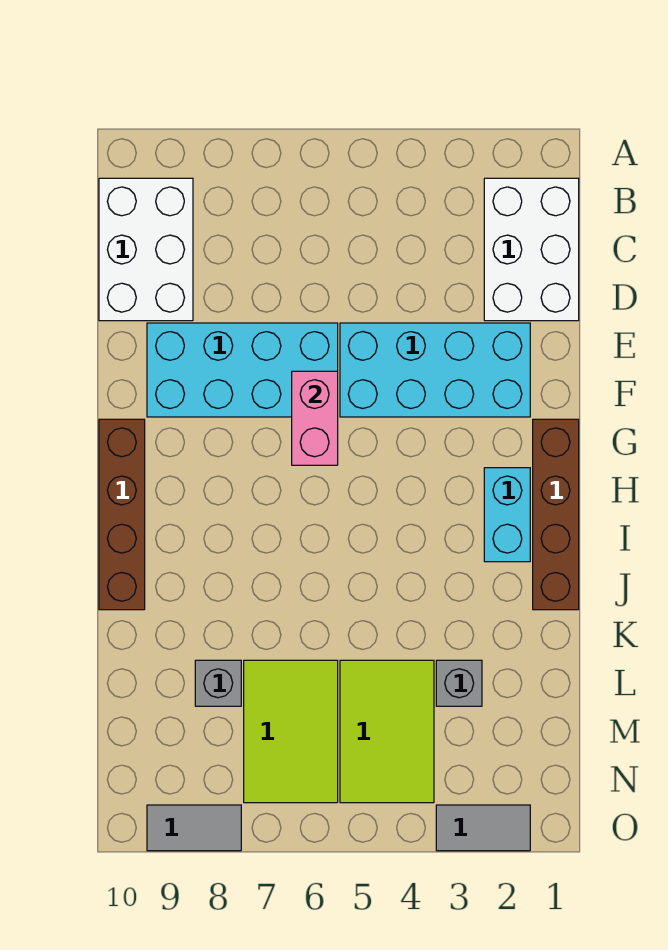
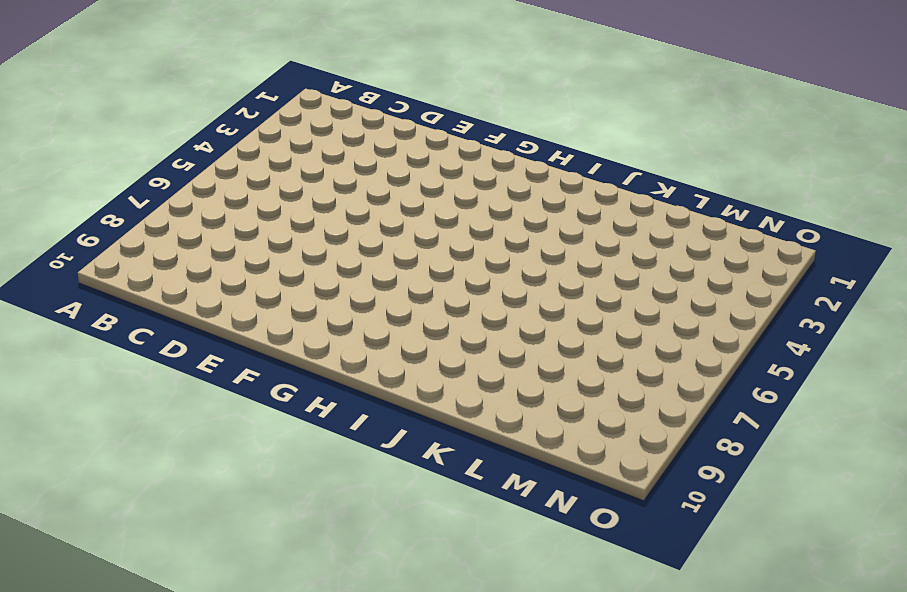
none -> white brick B1:D2 level 1
none -> white brick B9:D10 level 1
none -> cyan brick E2:F5 level 1

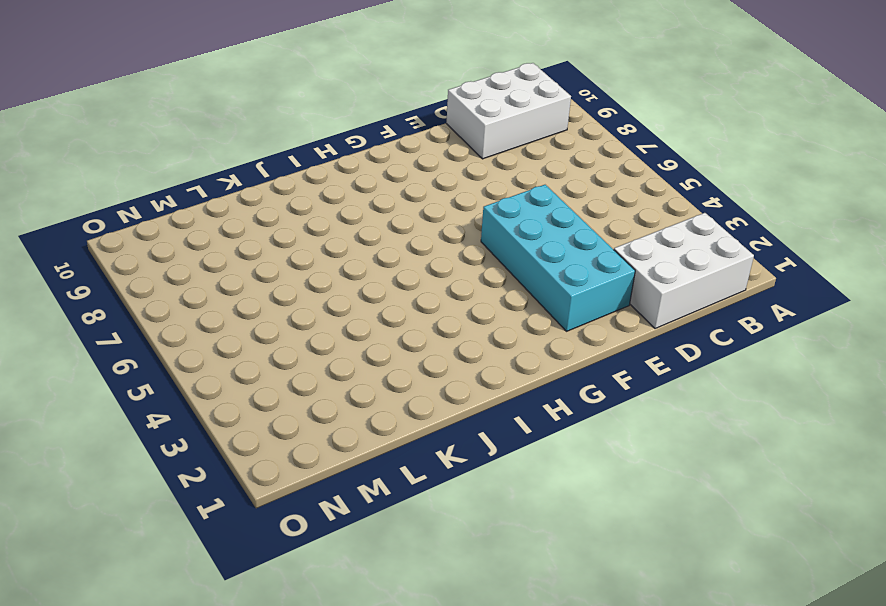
none -> cyan brick E6:F9 level 1
none -> brown brick G1:J1 level 1
none -> brown brick G10:J10 level 1

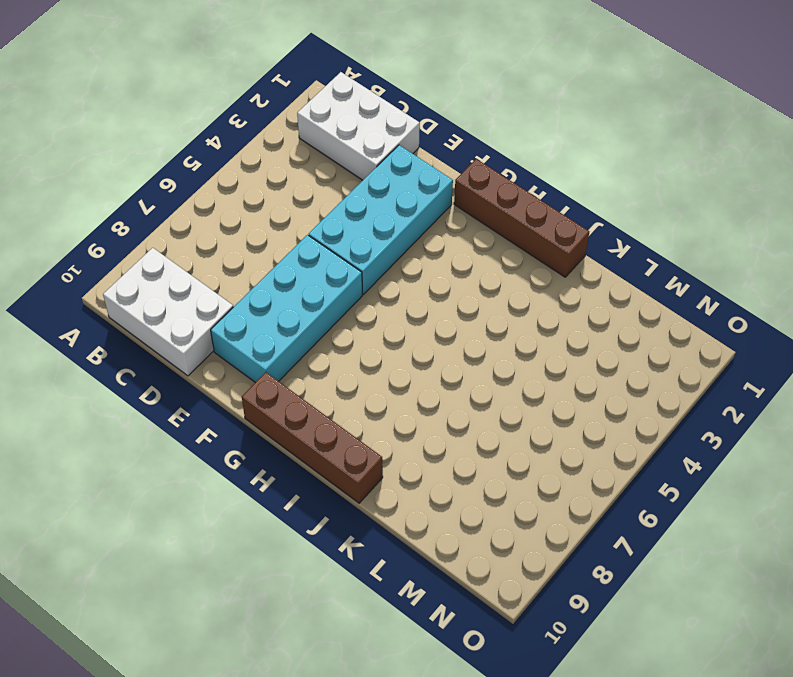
none -> cyan brick H2:I2 level 1
none -> grey brick L3 level 1
none -> lime tile L4:N5 level 1

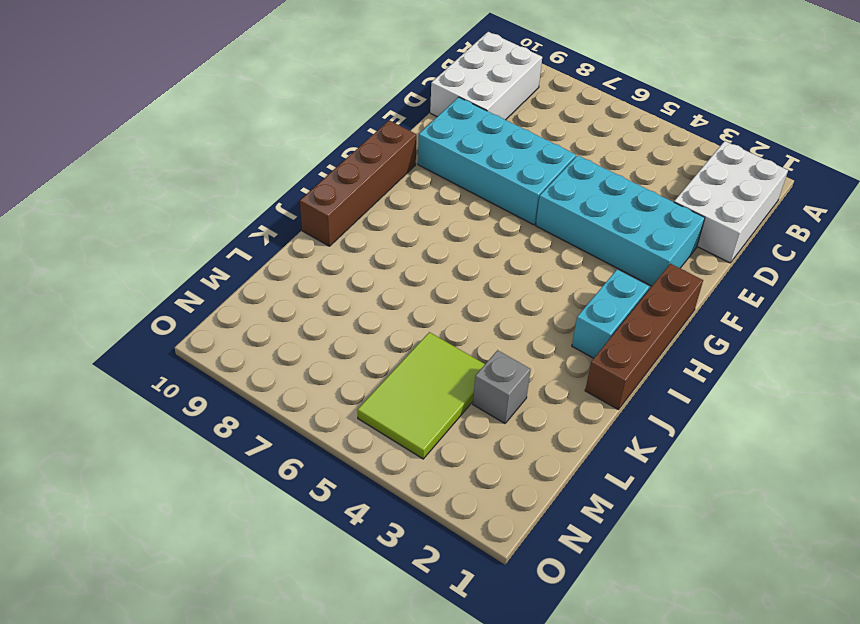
none -> lime tile L6:N7 level 1
none -> grey brick L8 level 1
none -> grey tile O2:O3 level 1

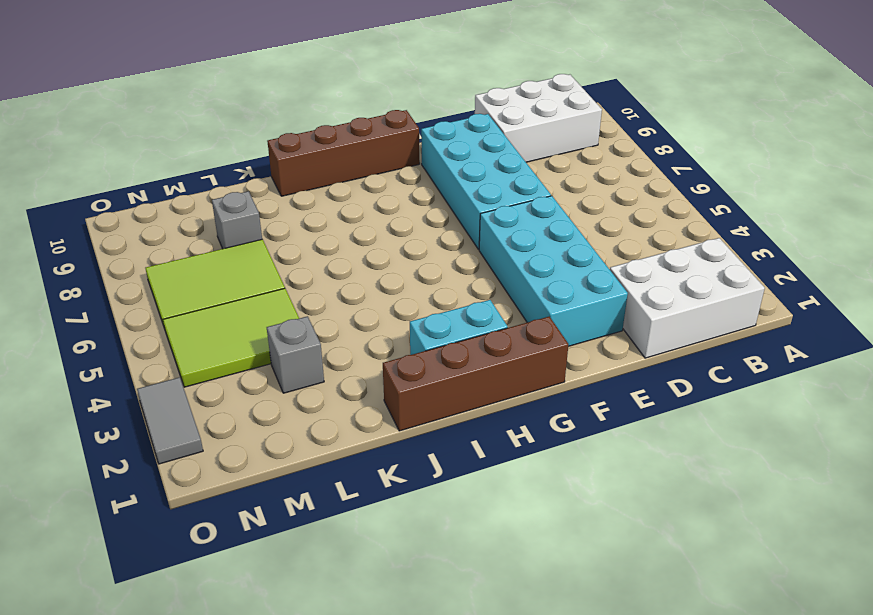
none -> grey tile O8:O9 level 1
none -> pink brick F6:G6 level 2

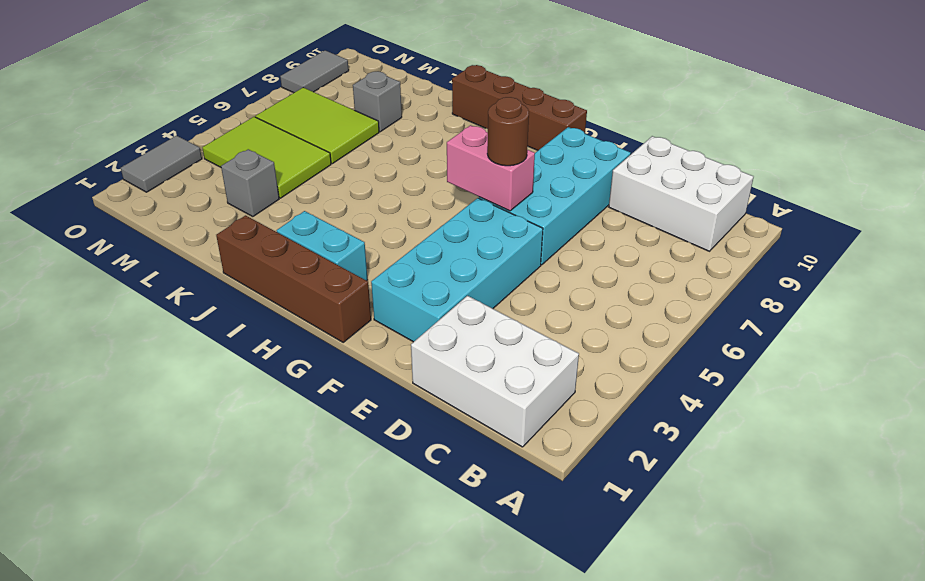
brown round brick F6 level 3 -> none

